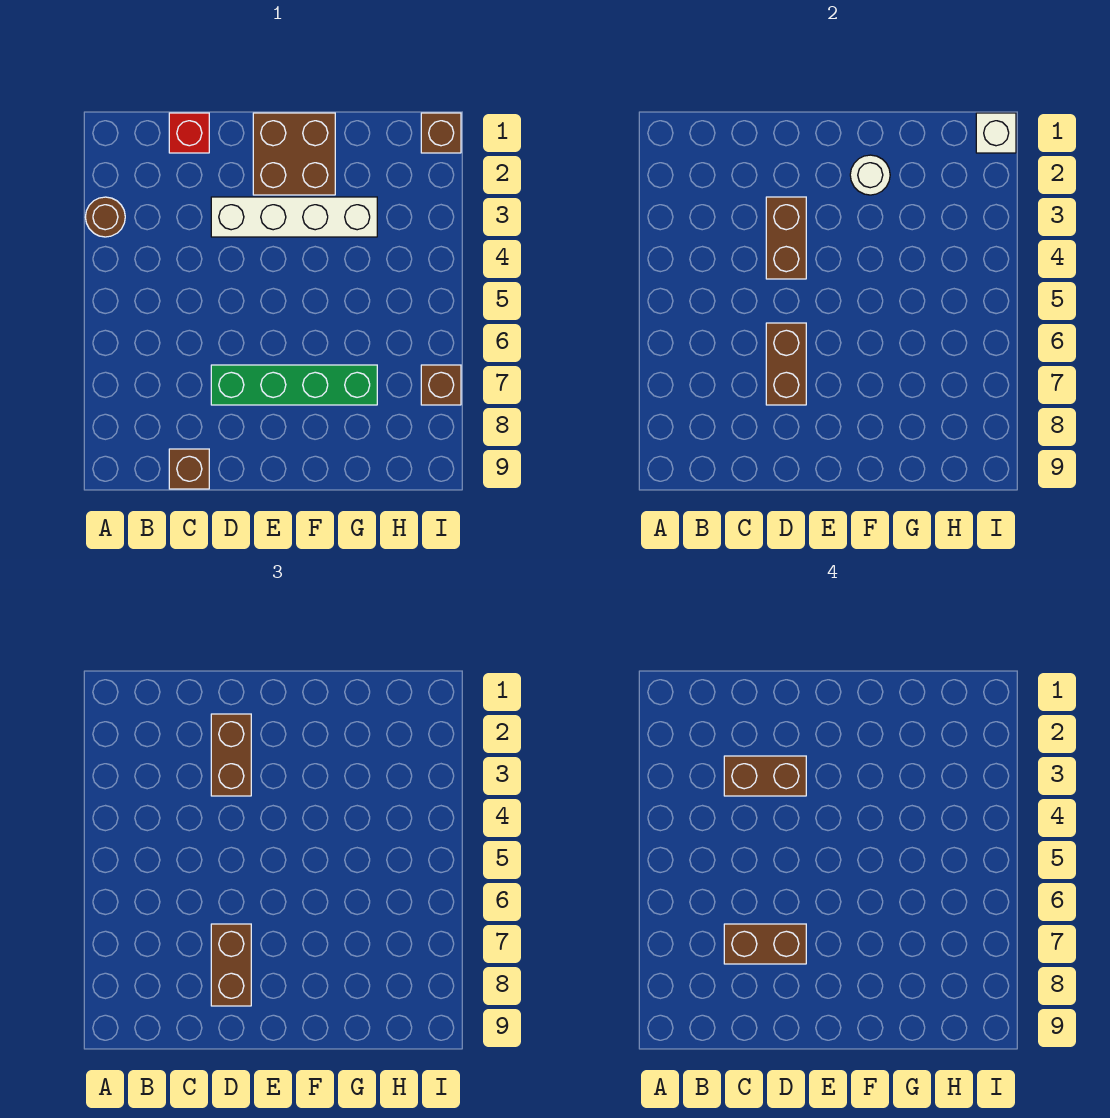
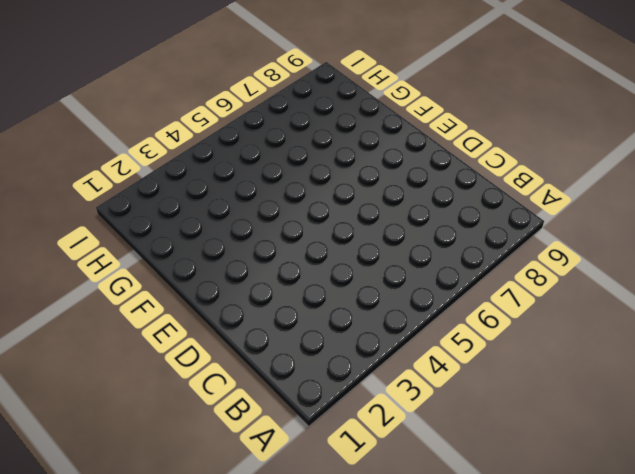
none -> brown round brick A3 level 1
none -> red brick C1 level 1
none -> brown brick C9 level 1

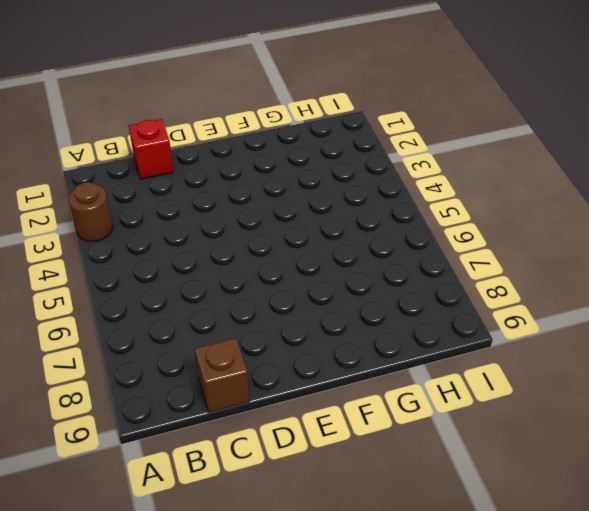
none -> white brick D3:G3 level 1
none -> green brick D7:G7 level 1
none -> brown brick E1:F2 level 1

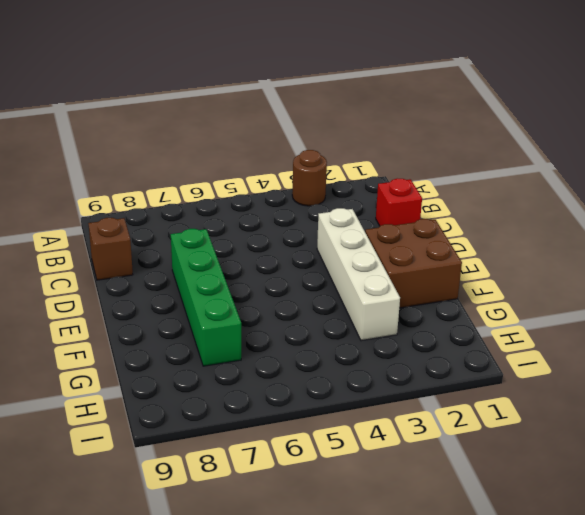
none -> brown brick I1 level 1
none -> brown brick I7 level 1
none -> brown brick D3:D4 level 2

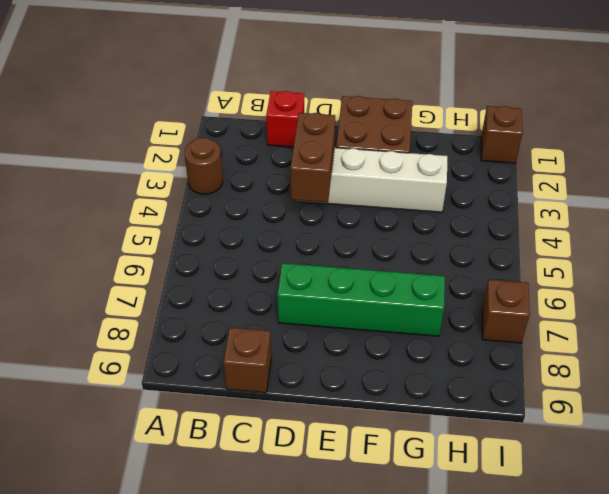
none -> brown brick D6:D7 level 2
none -> white round brick F2 level 2
none -> white brick I1 level 2

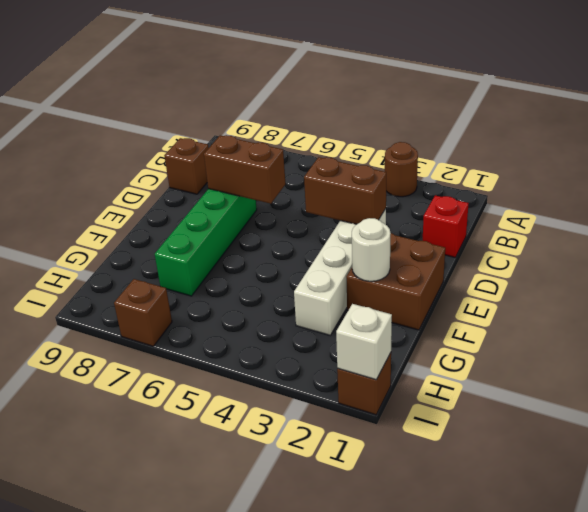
none -> brown brick D2:D3 level 3
none -> brown brick D7:D8 level 3
none -> brown brick C3:D3 level 4

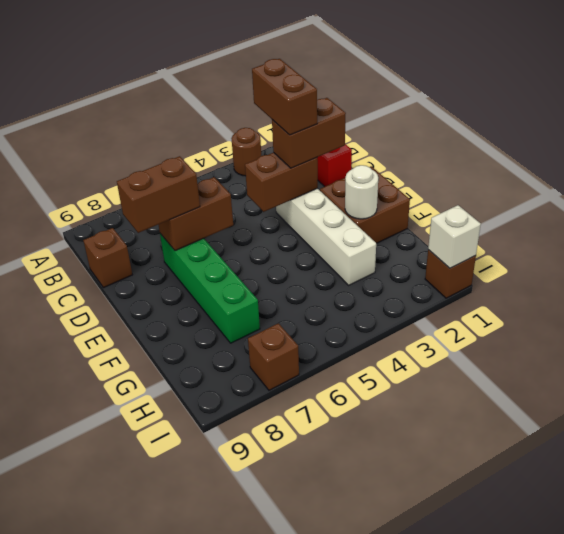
none -> brown brick C7:D7 level 4

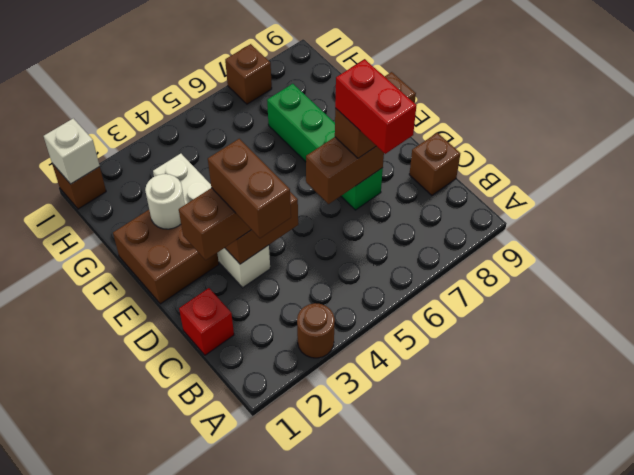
red brick C7:D7 level 4 -> brown brick C7:D7 level 4

